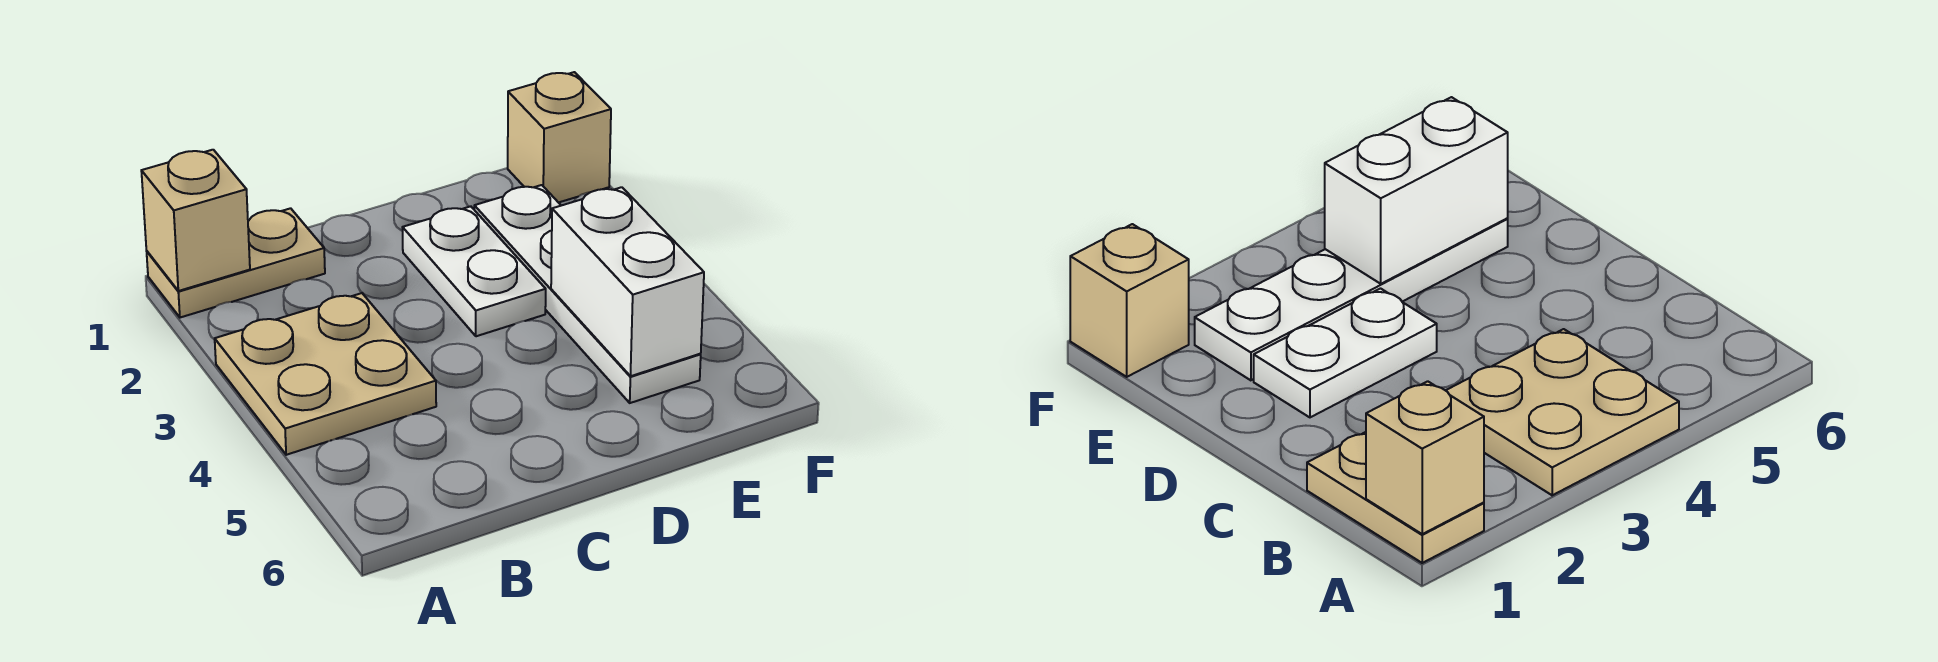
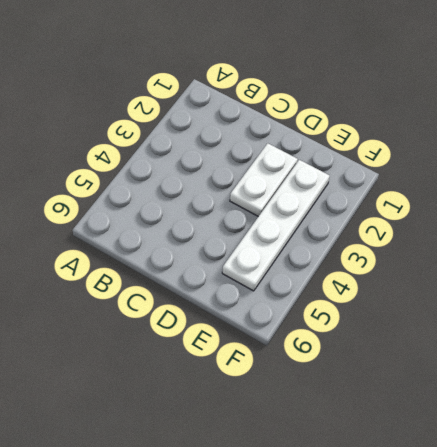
none -> tan plate A1:B1 level 1
none -> tan plate A3:B4 level 1

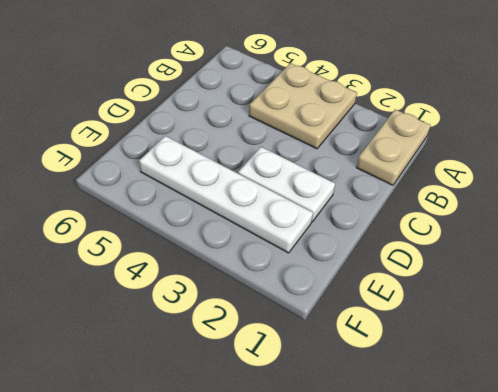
none -> tan brick F1 level 1
none -> tan brick A1 level 2

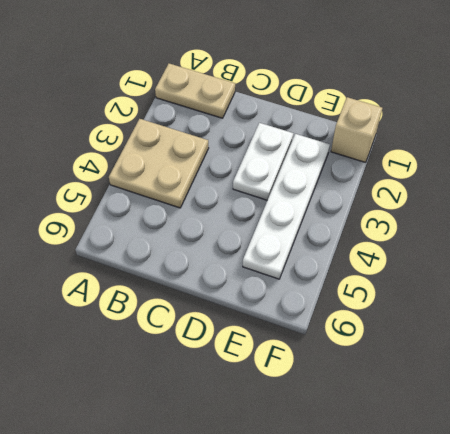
none -> tan brick A1 level 2
none -> white brick E4:E5 level 2

